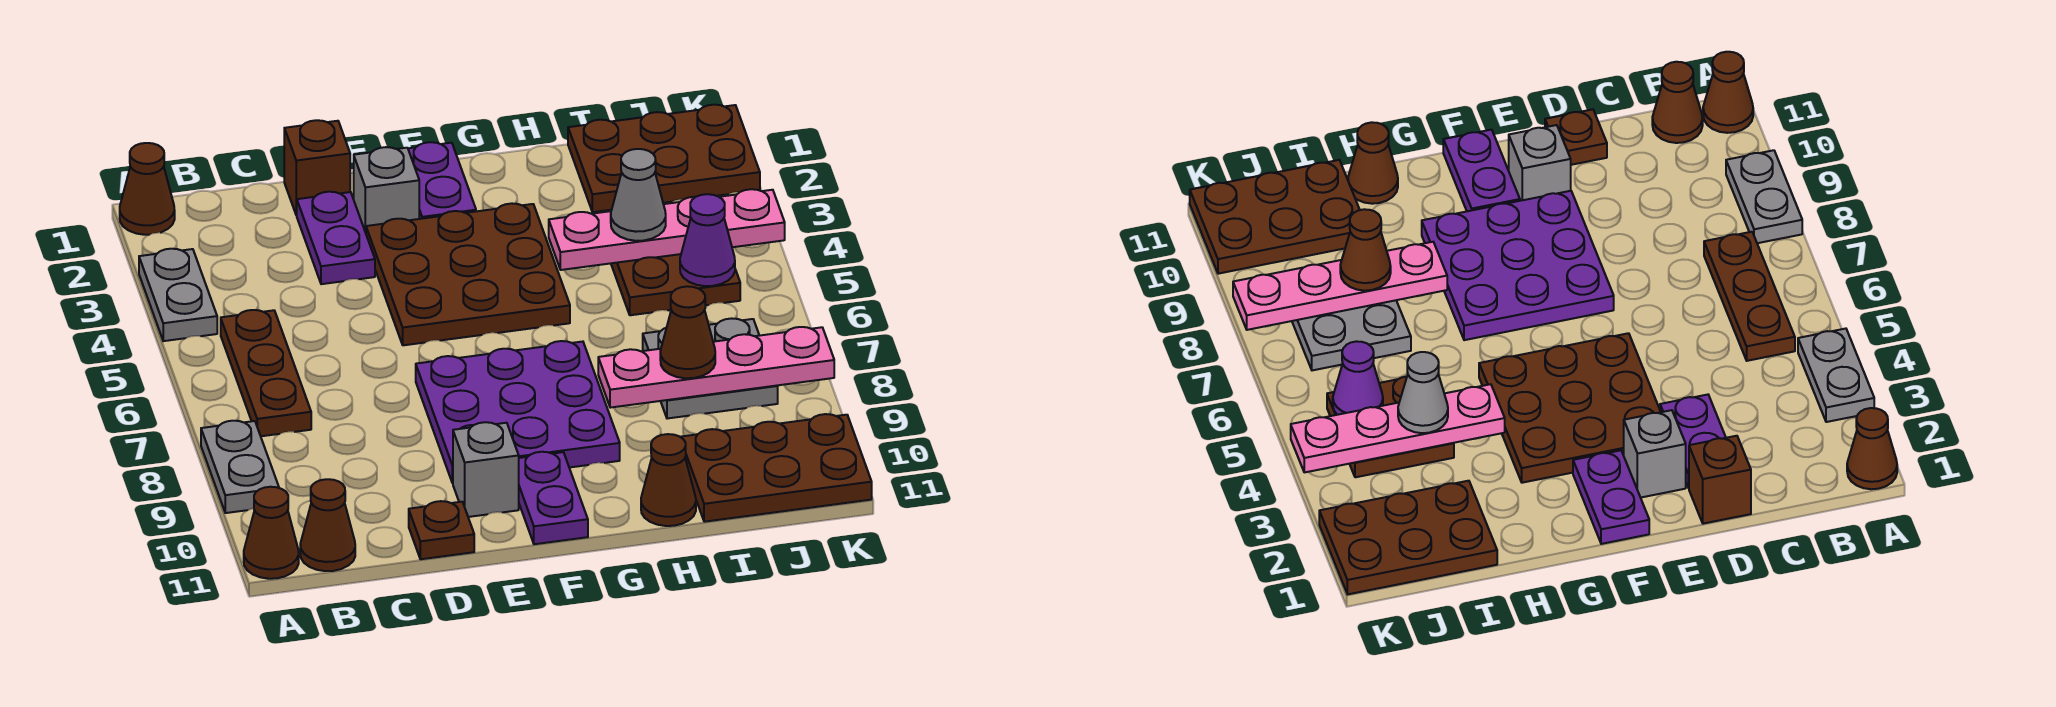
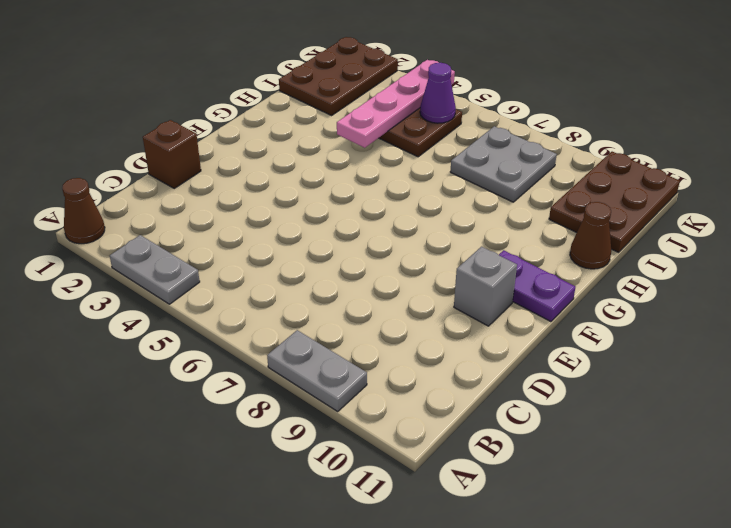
none -> brown cone A11 level 1
none -> brown plate B5:B7 level 1
none -> brown cone B11 level 1

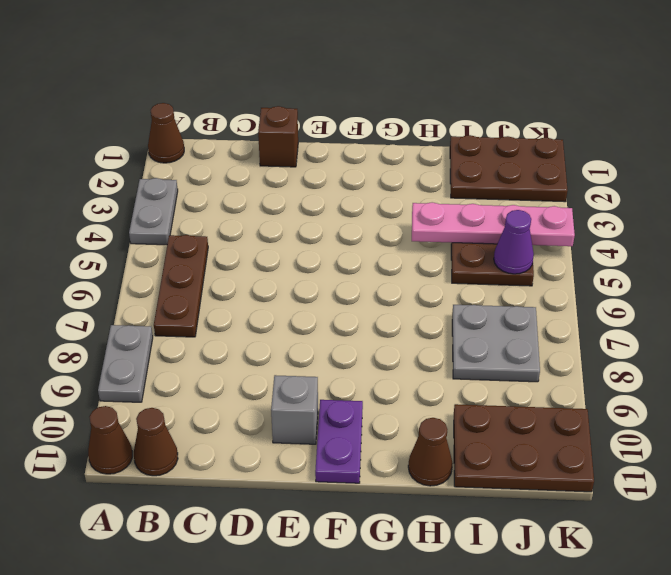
none -> purple plate D2:D3 level 1
none -> brown plate D11 level 1
none -> grey brick E2 level 1

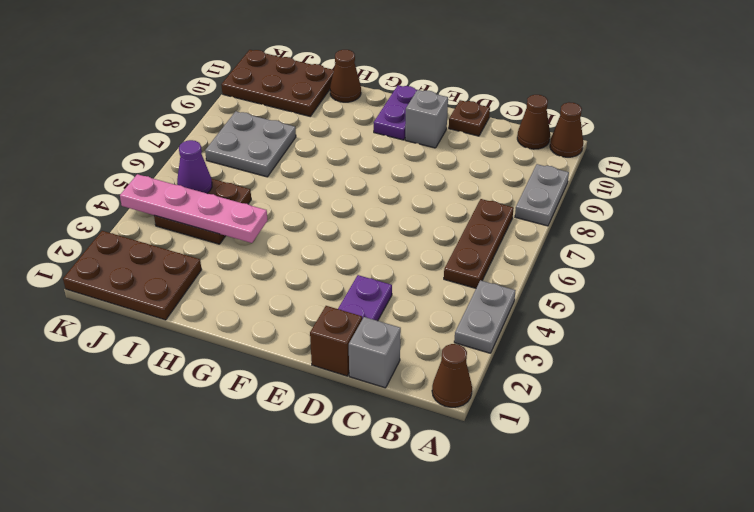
grey brick C1 level 1 -> grey brick E2 level 1
none -> brown plate E3:G5 level 1
none -> purple plate E7:G9 level 1
none -> purple plate F1:F2 level 1

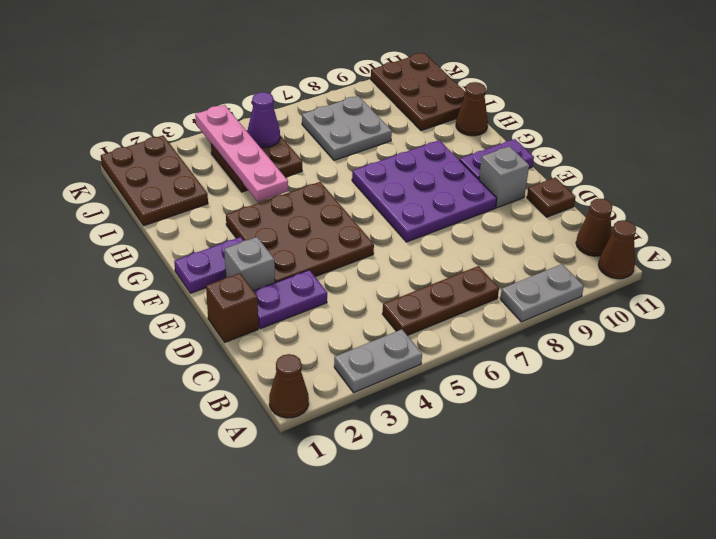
none -> pink plate H8:K8 level 2
none -> grey cone I4 level 3
none -> brown cone I8 level 3

